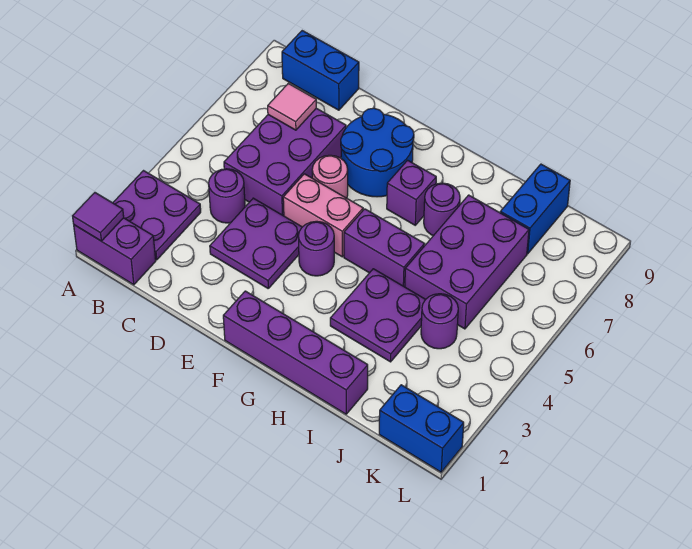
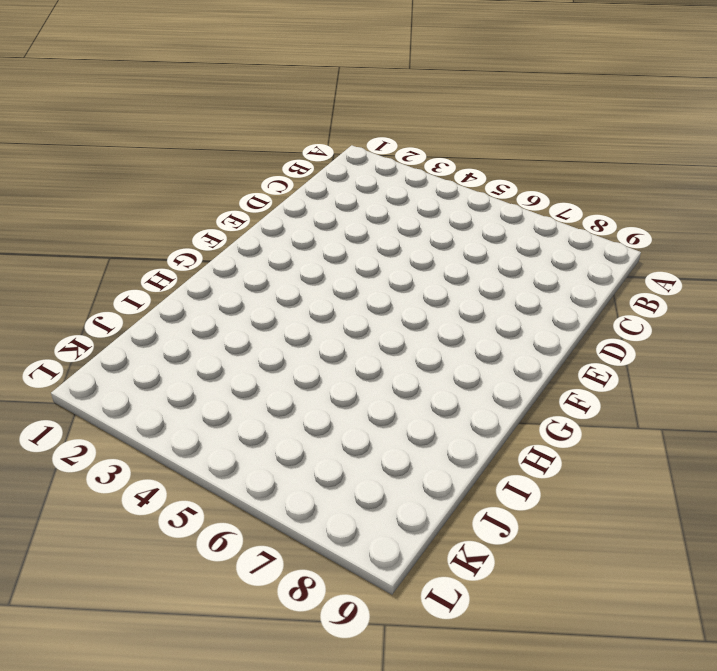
none -> purple brick A1:B1 level 1
none -> purple plate A2:B3 level 1
none -> blue brick B9:C9 level 1

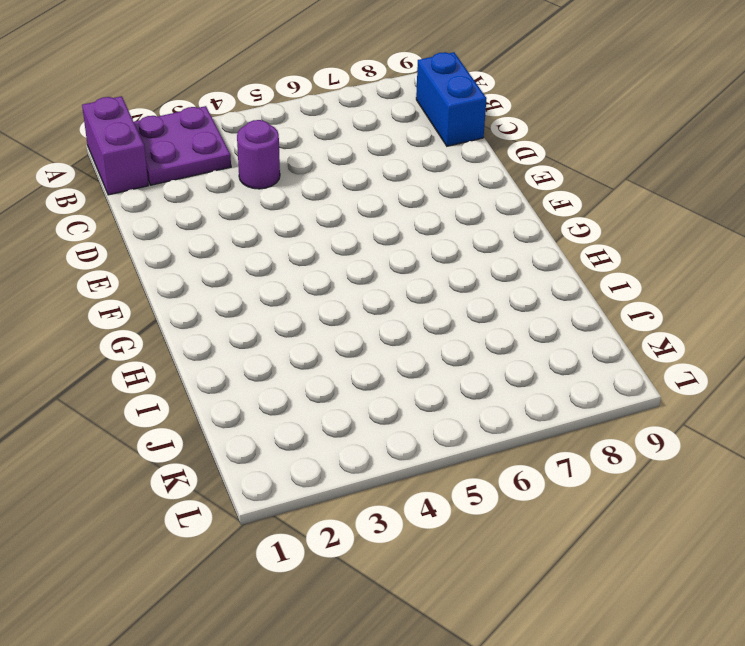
none -> purple brick C5:D7 level 1
none -> purple plate D3:E4 level 1
none -> pink brick E5:F5 level 1

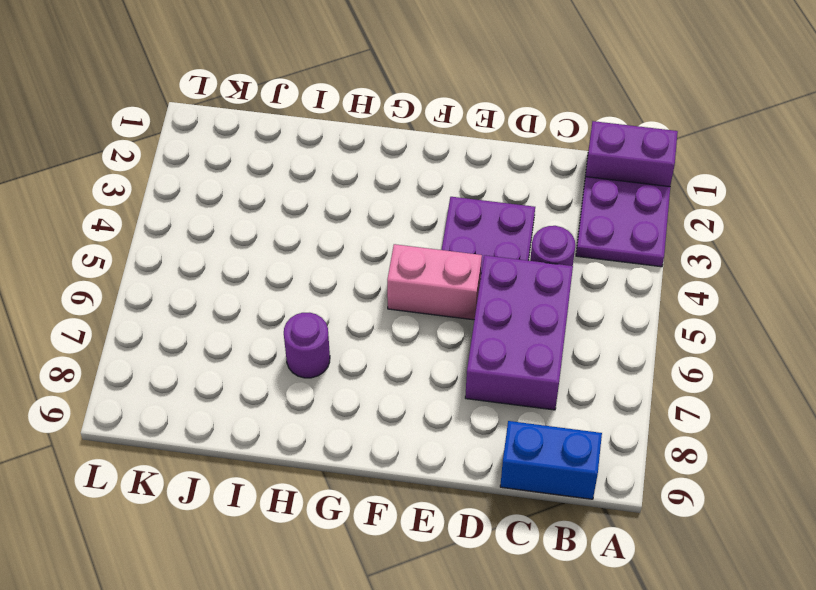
none -> pink round brick E6 level 1
none -> blue round brick E7:F8 level 1
none -> purple brick F1:I1 level 1

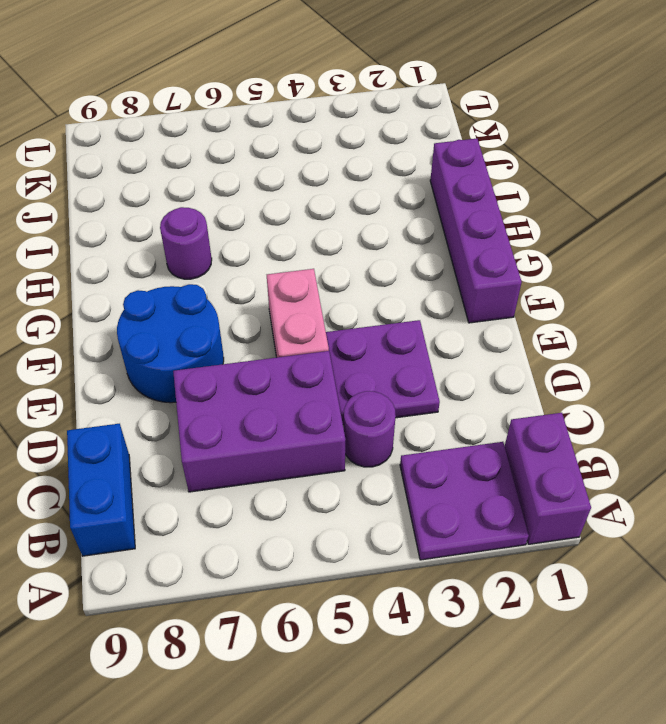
none -> pink round brick E6 level 1
none -> purple round brick F4 level 1
none -> purple brick G5:H5 level 1

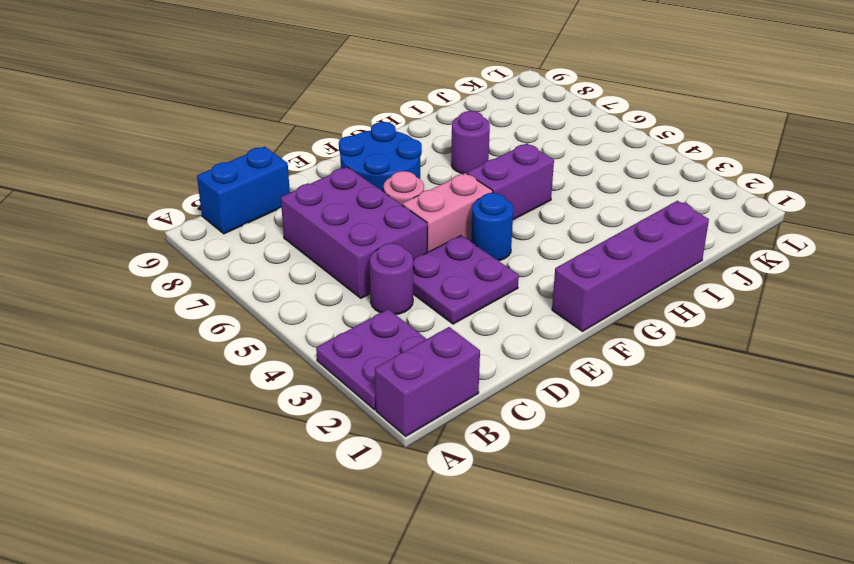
blue round brick F4 level 1 -> purple round brick F4 level 1
none -> purple brick G7 level 1
none -> purple plate H3:I4 level 1
none -> purple brick I5:J7 level 1

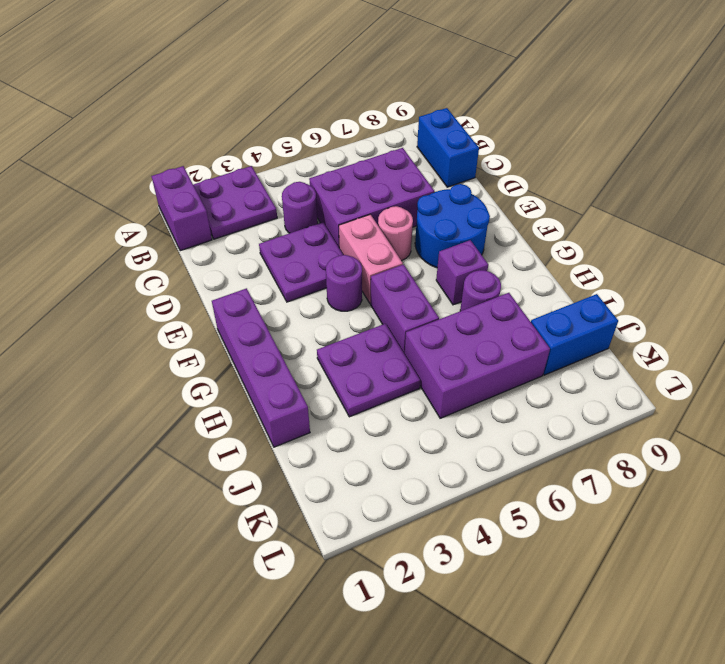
none -> purple round brick J4 level 1
none -> blue brick K1:L1 level 1
none -> purple tile A1 level 2

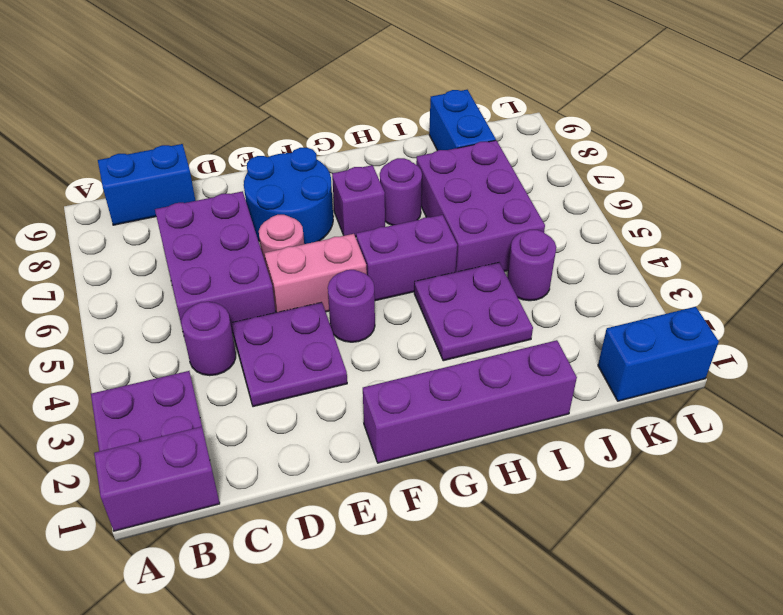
none -> purple tile A1 level 2
none -> pink tile C7 level 2

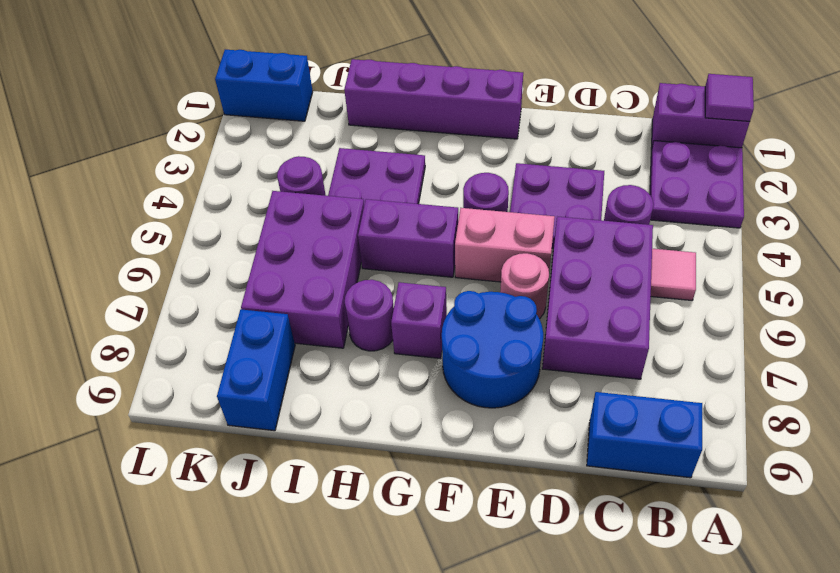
pink tile B5 level 1 -> pink tile C7 level 2

